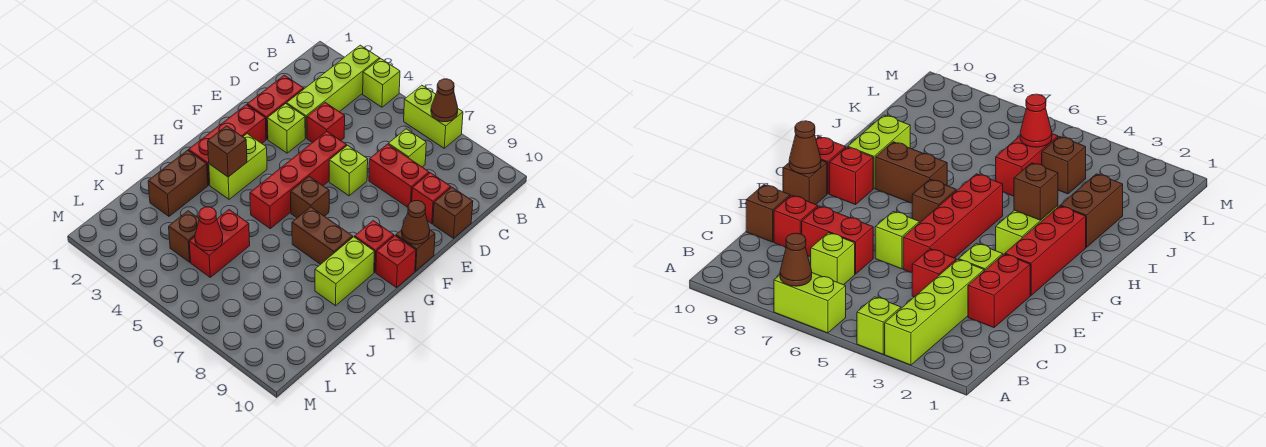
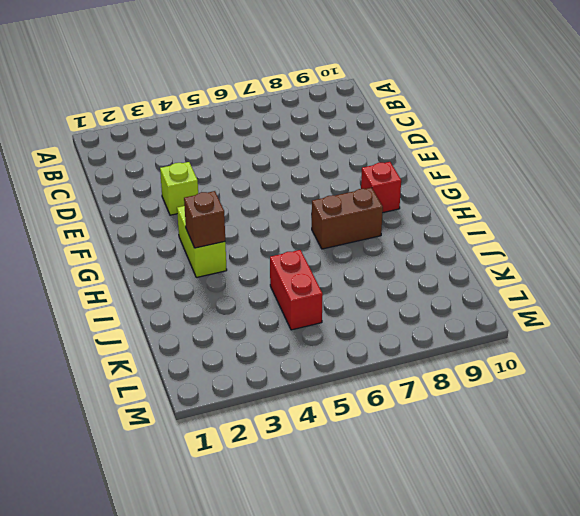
none -> lime brick A3:D3 level 1
none -> lime brick A4 level 1
none -> lime brick A6:A7 level 1

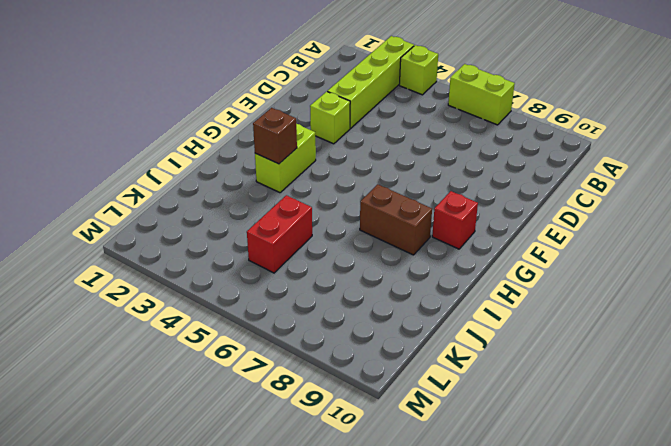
none -> lime brick C7 level 1
none -> red brick D2:E2 level 1
none -> red brick D4 level 1

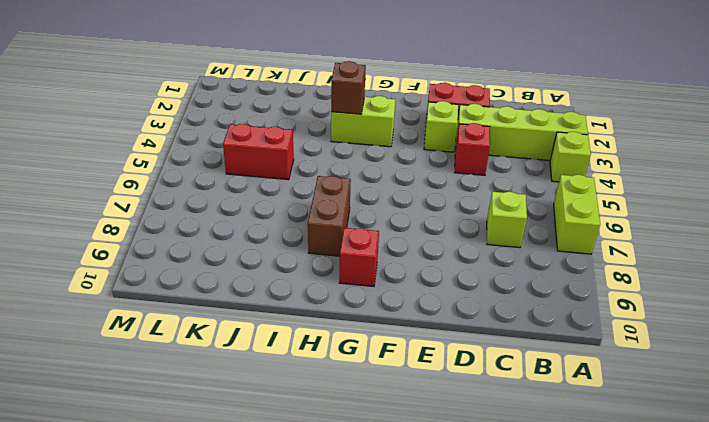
none -> red brick D7:D8 level 1
none -> red brick D9 level 1
none -> brown brick D10 level 1

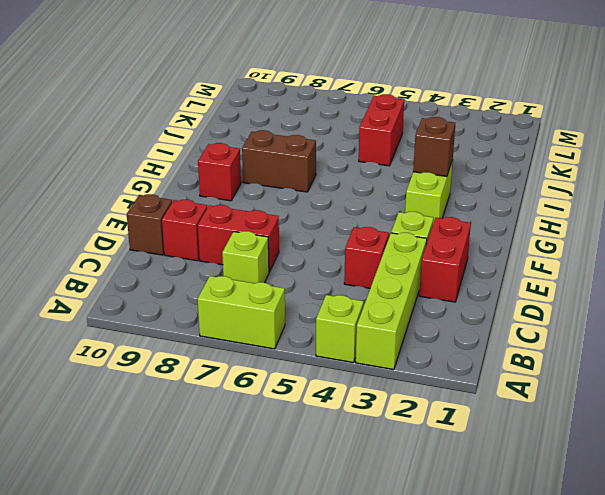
none -> red brick E5:H5 level 1
none -> lime brick E6 level 1
none -> red brick F2:H2 level 1

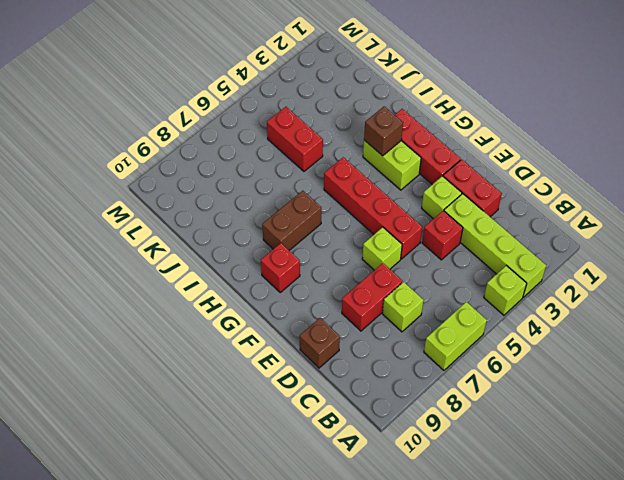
none -> red brick D9 level 1
none -> brown brick F10 level 1
none -> brown brick G6 level 1

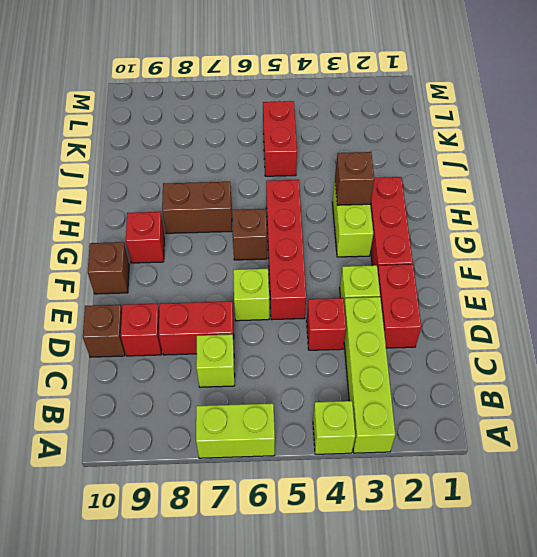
none -> red brick G10 level 1
none -> lime brick H9:I9 level 1
none -> brown brick I2:J2 level 1

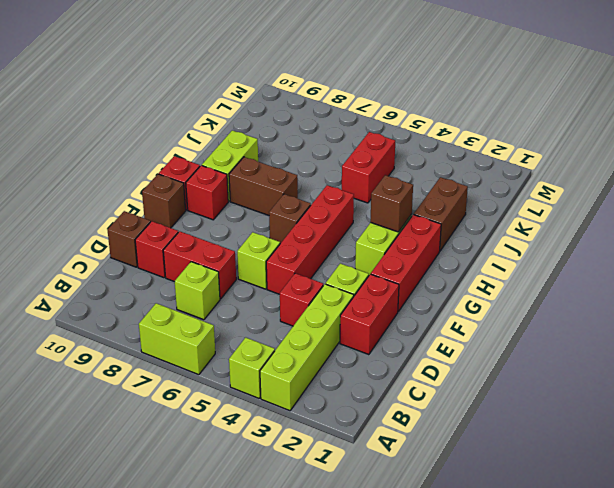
none -> brown brick K4 level 1
none -> brown cone A7 level 2
none -> brown cone F10 level 2

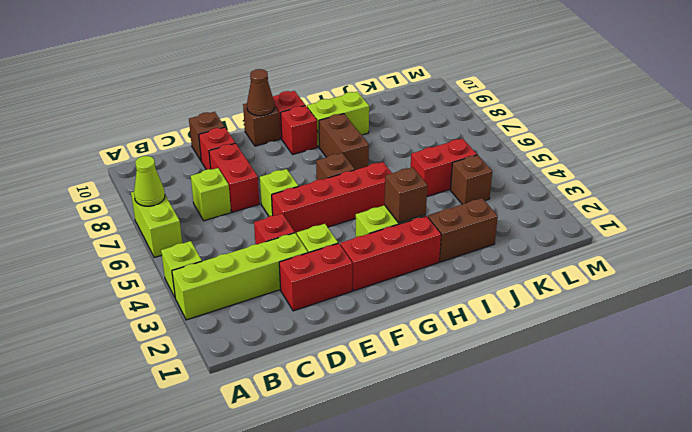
lime cone A7 level 2 -> brown cone A7 level 2
none -> red cone K5 level 2

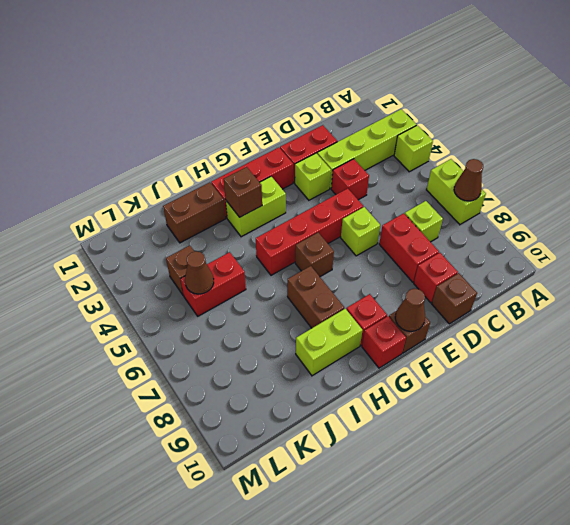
brown cone K5 level 2 -> red cone K5 level 2

